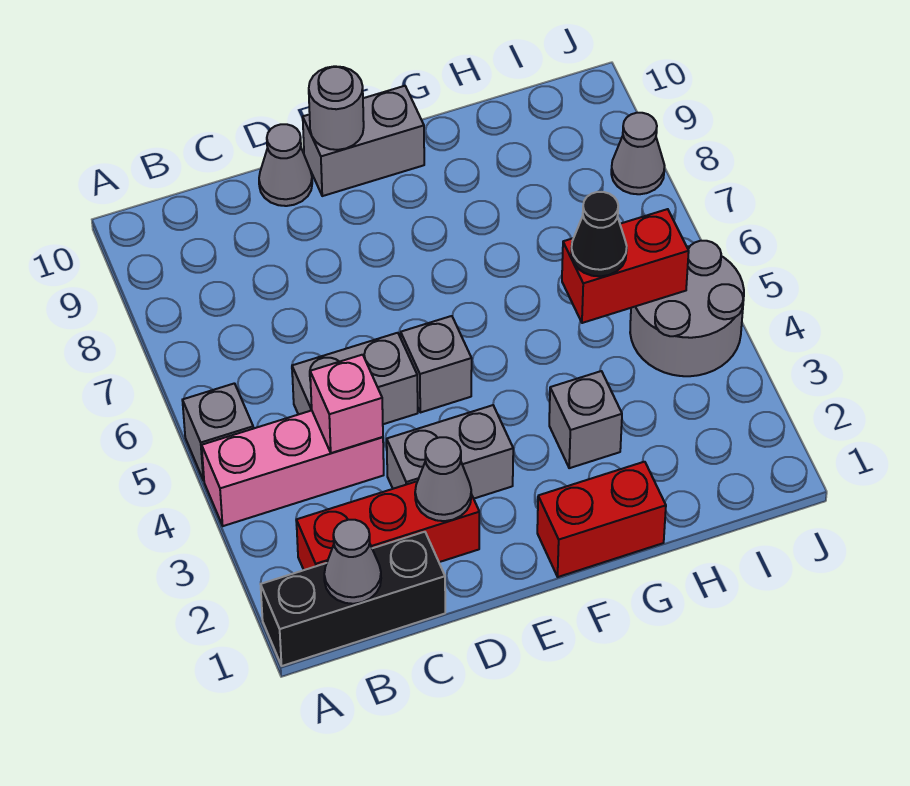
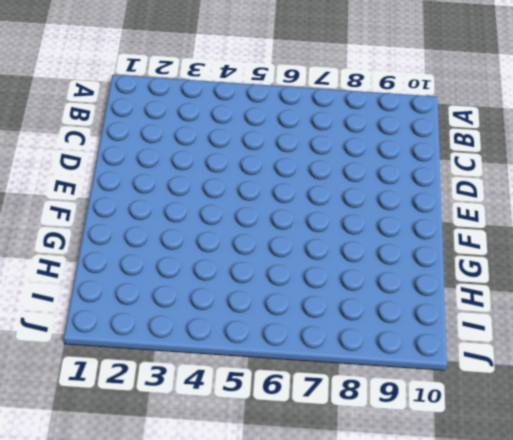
none -> black brick A1:C1 level 1
none -> pink brick A4:C4 level 1
none -> grey brick A5 level 1

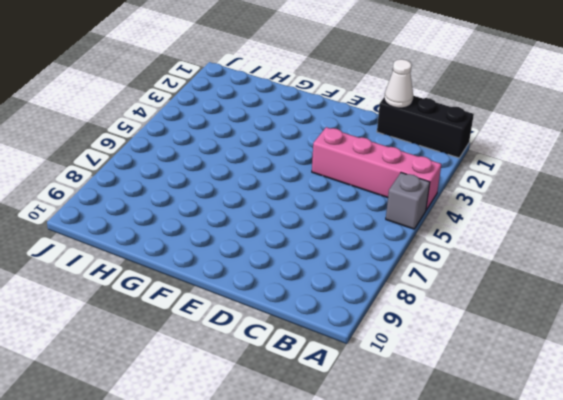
pink brick A4:D4 level 1 -> pink brick A4:C4 level 1
white cone C1 level 2 -> none
none -> red brick B2:D2 level 1
none -> grey brick C5:D5 level 1
none -> grey brick D3:E3 level 1

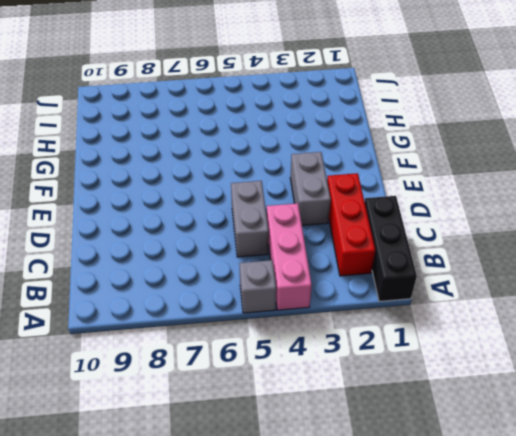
none -> grey cone D10 level 1
none -> grey brick E5 level 1
none -> grey brick E10:F10 level 1

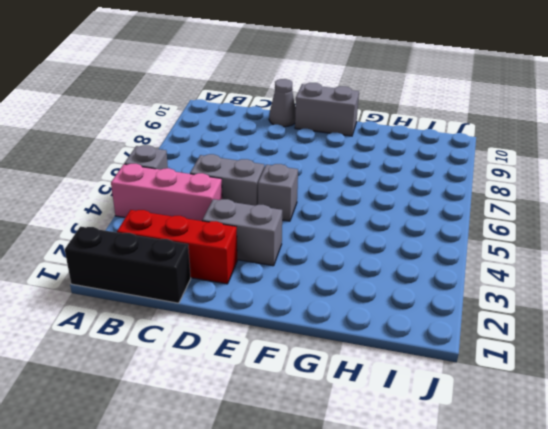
none -> red brick F1:G1 level 1
none -> grey brick G3 level 1
none -> grey round brick I4:J5 level 1

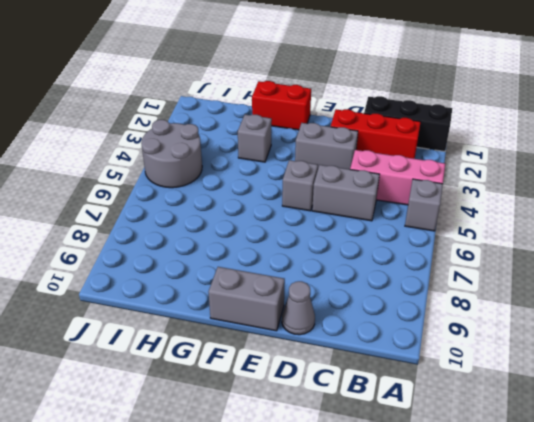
none -> grey cone J8 level 1
none -> grey cone B1 level 2
none -> pink brick C4 level 2

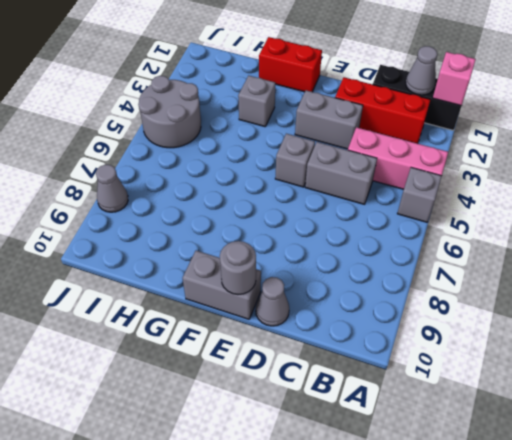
pink brick A1 level 2 -> pink brick C4 level 2
none -> grey cone D2 level 2
none -> red brick H5:I5 level 2
none -> black cone H5 level 3

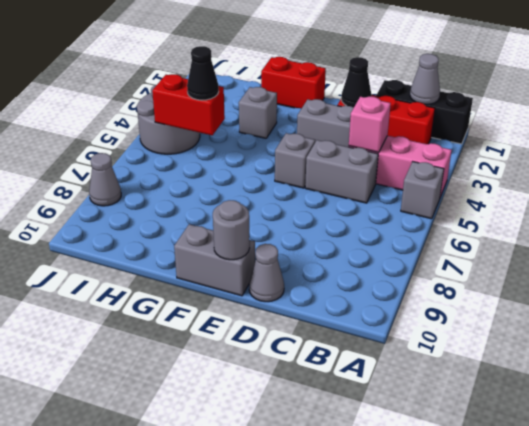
black cone D2 level 2 -> grey cone D2 level 2

